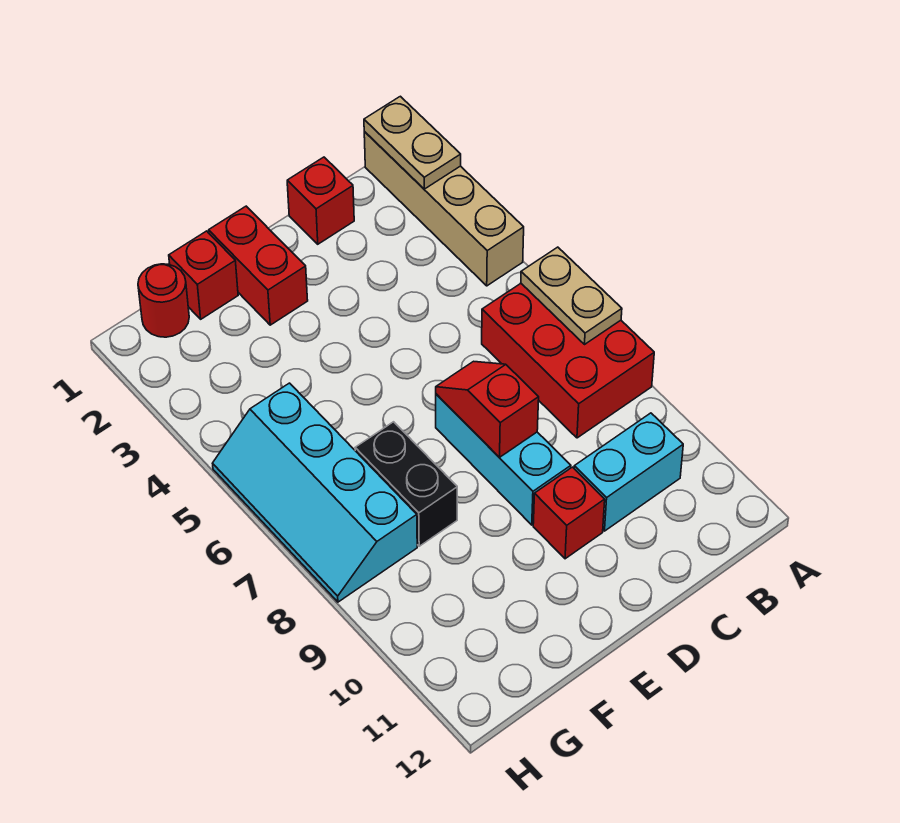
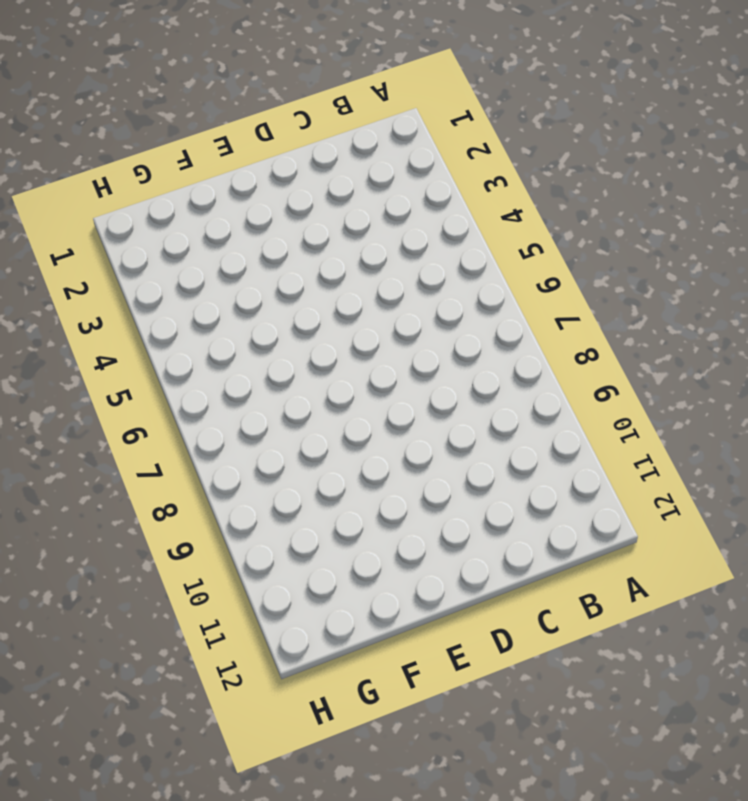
none -> tan brick A1:A4 level 1
none -> red brick A6:B8 level 1
none -> cyan brick B10:C10 level 1

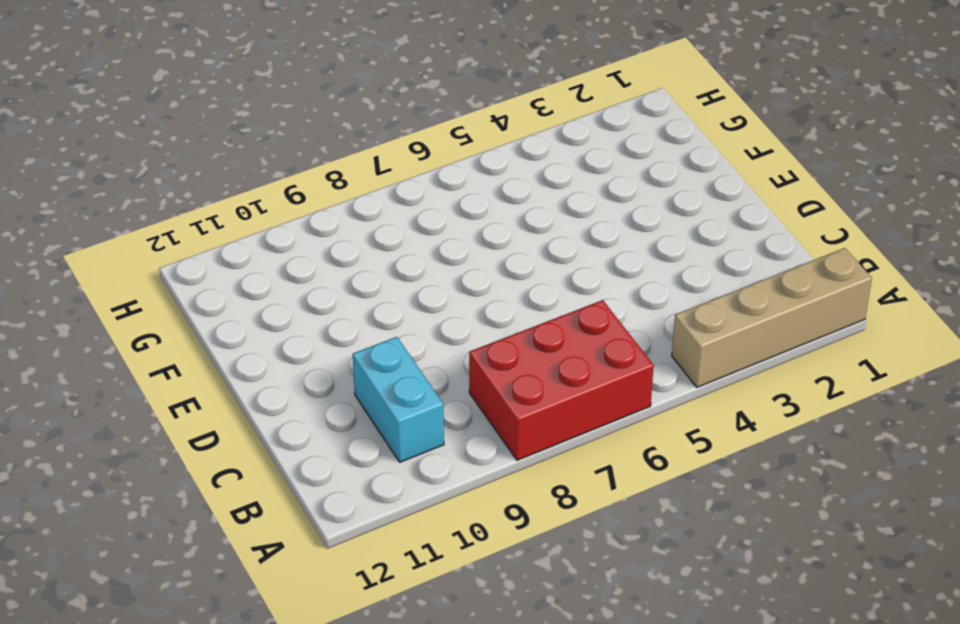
none -> red brick C1 level 1
none -> cyan brick D7:D9 level 1
none -> red brick D10 level 1

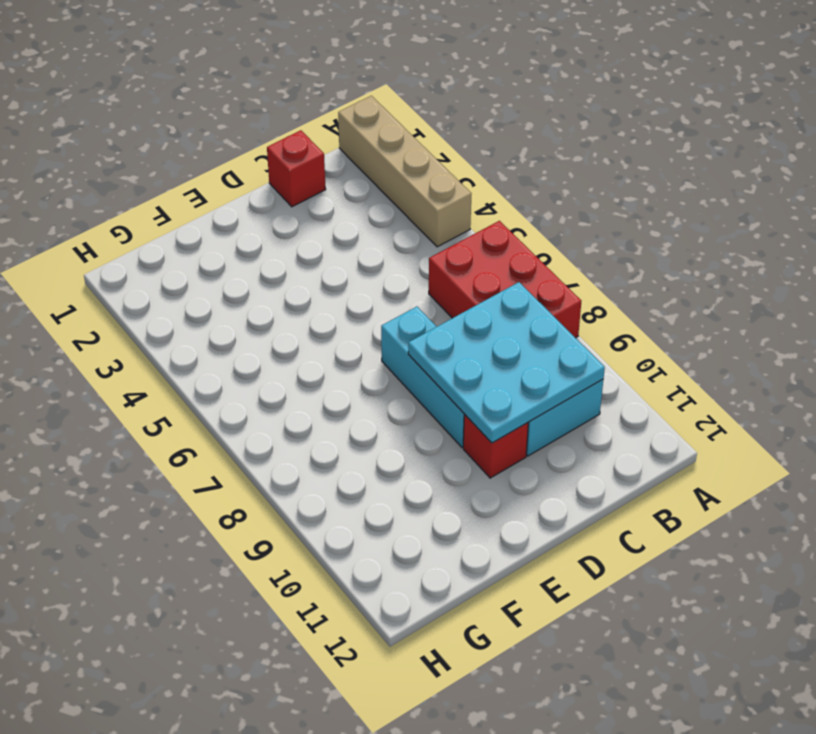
cyan plate B8:D10 level 2 -> red slope D7:D8 level 2 top 8
none -> red brick E1:E2 level 1
none -> red brick F1 level 1
none -> black brick F7:F8 level 1

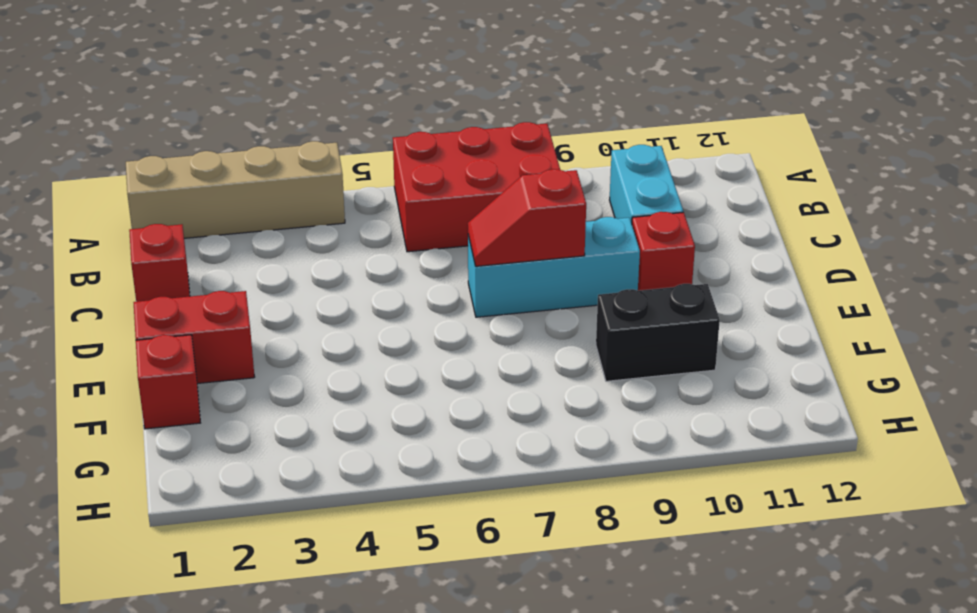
black brick F9:F10 level 1 -> black brick F7:F8 level 1
none -> red round brick G1 level 1
none -> cyan slope G5:H8 level 1 top G
none -> tan plate A1:A2 level 2

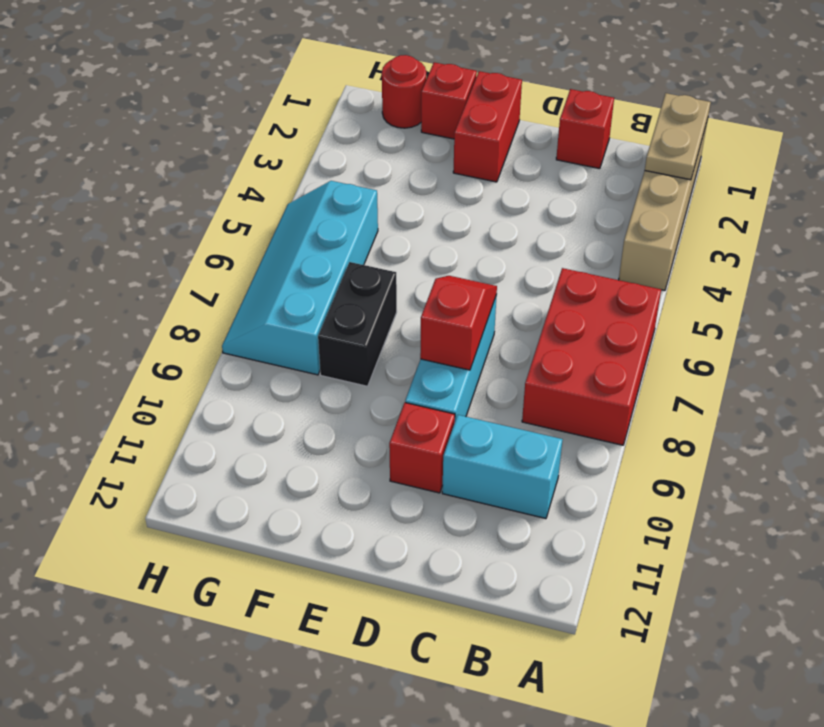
none -> tan plate A6:A7 level 2

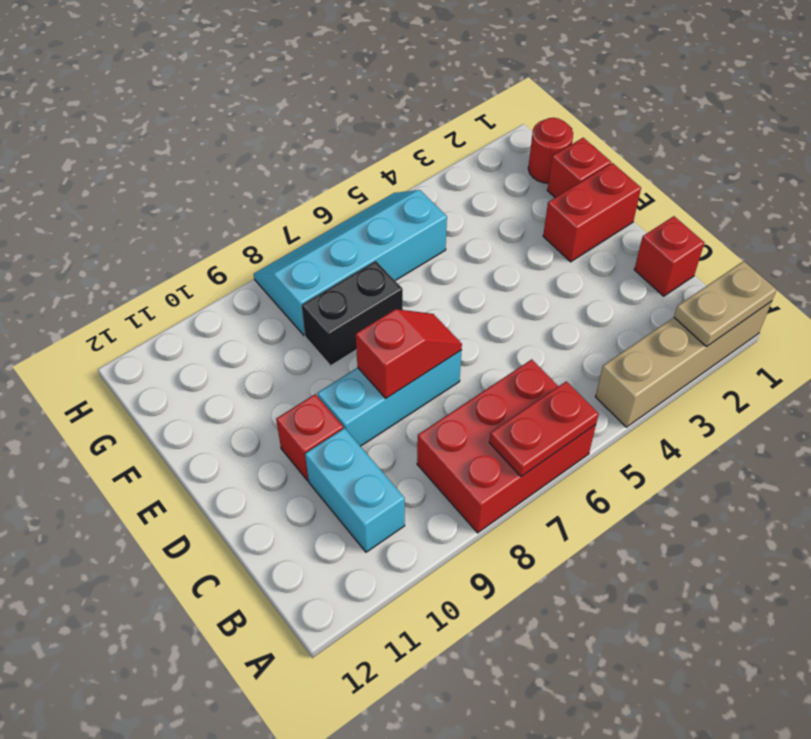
red plate A6:A7 level 2 -> tan plate A6:A7 level 2

